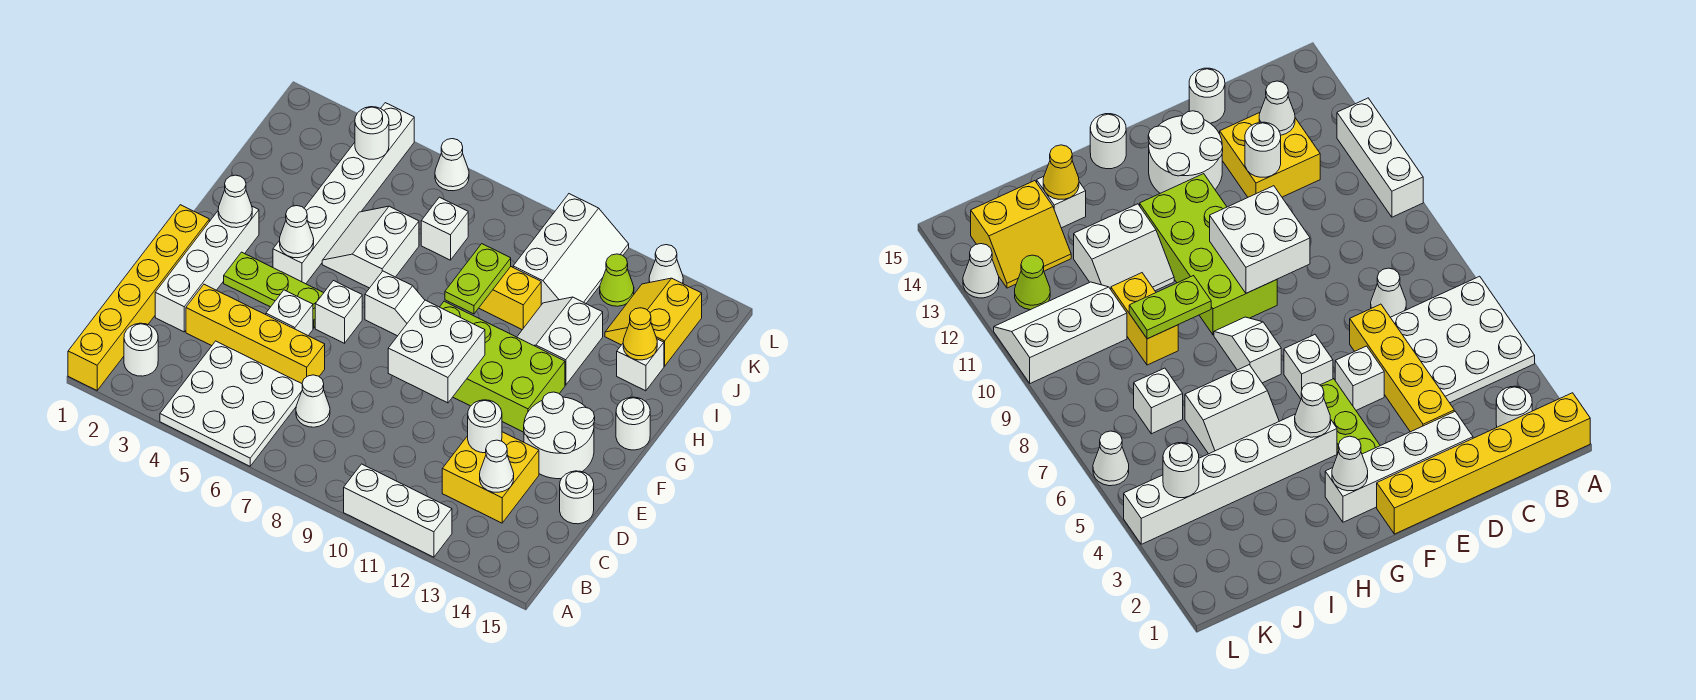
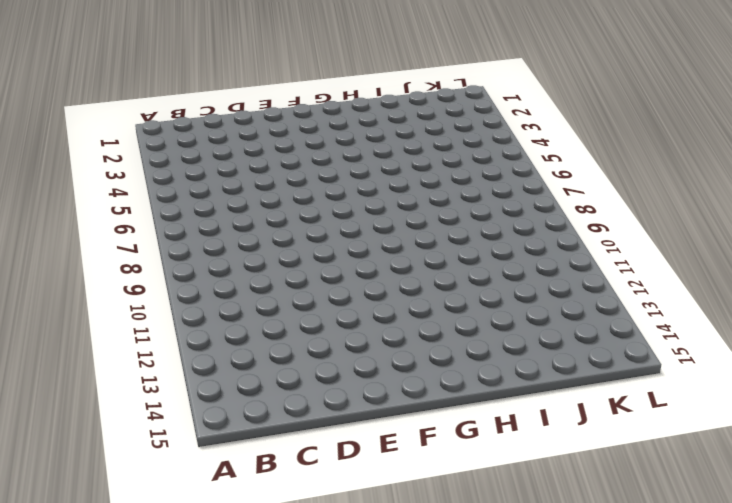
none -> yellow brick A1:F1 level 1
none -> white plate A4:C6 level 1
none -> white brick A10:A12 level 1
none -> white round brick B2 level 1

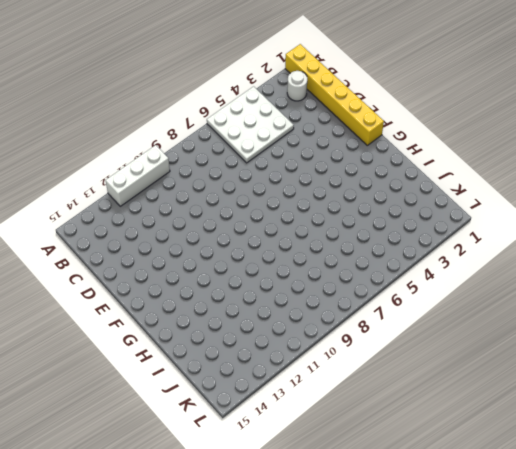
none -> white cone C7 level 1
none -> yellow brick C12:D13 level 1
none -> white brick D2:G2 level 1
none -> yellow brick D3:D6 level 1

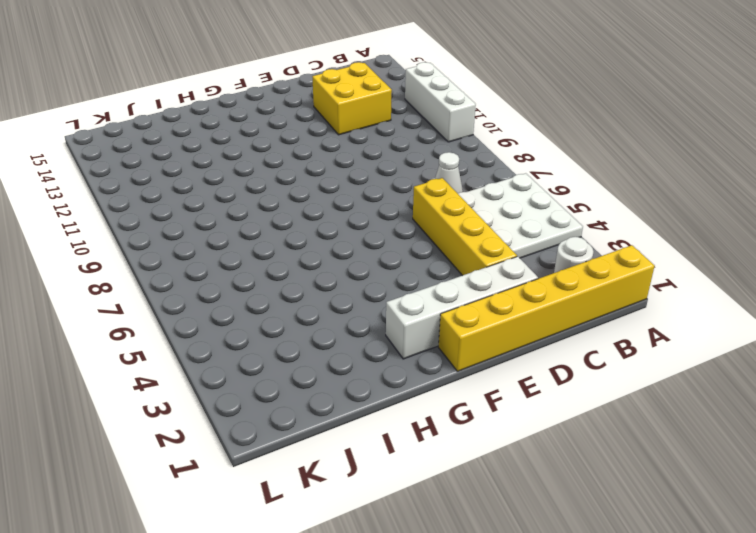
none -> white round brick D15 level 1
none -> white brick E5 level 1
none -> white round brick E13:F14 level 1
none -> lime plate F3:F5 level 1

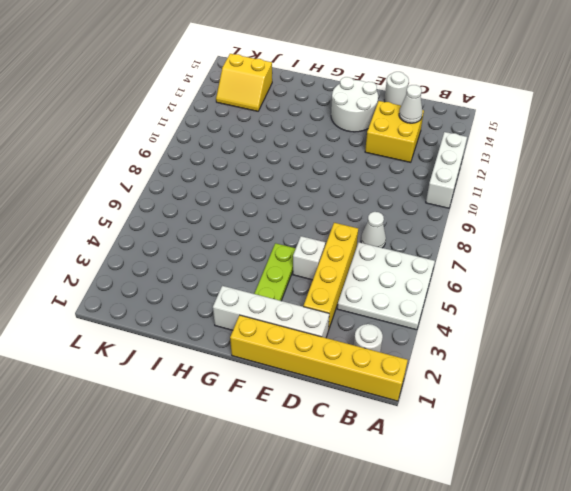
none -> white brick F6 level 1
none -> lime brick F9:G12 level 1
none -> white brick G4:L4 level 1
none -> white slope G7:G8 level 1 top 7

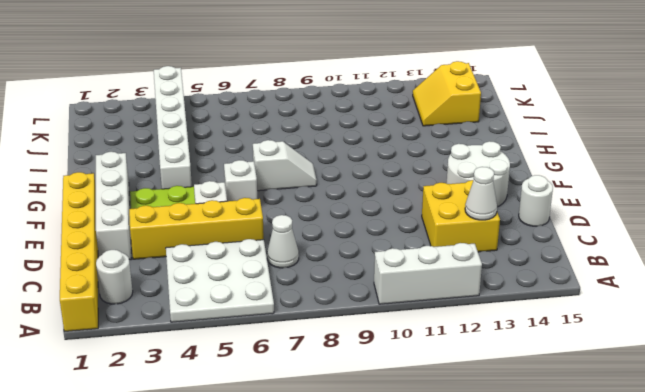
none -> lime brick F9:G12 level 1
none -> white round brick G15 level 1
none -> white slope H5:I6 level 1 top 6
none -> white slope H11:I12 level 1 top 12

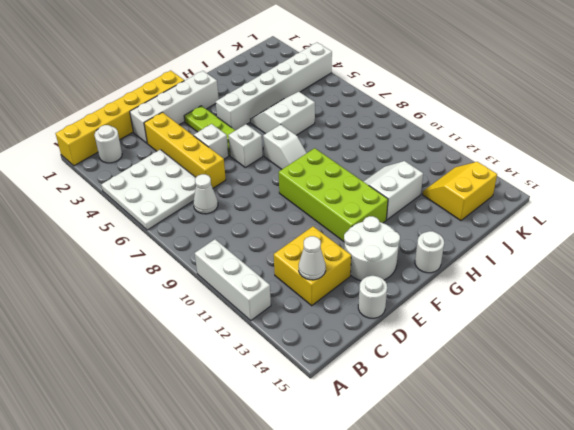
none -> yellow brick I9:I10 level 1
none -> white brick I14 level 1
none -> white brick J7 level 1
none -> white slope J10:L11 level 1 top 10

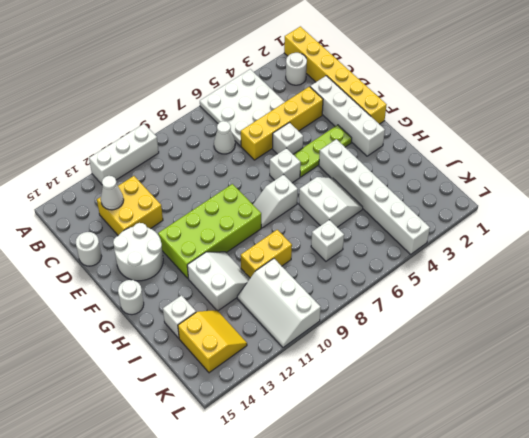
none -> lime cone K12 level 1
none -> white cone L6 level 1
none -> white cone L13 level 1
none -> white round brick D12 level 2

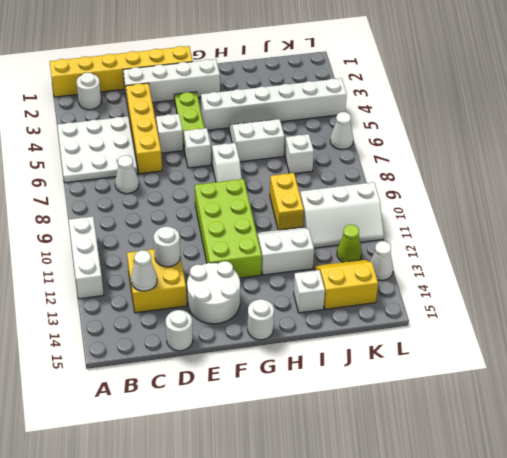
none -> white brick E9:F10 level 2
none -> white cone G2 level 2
none -> white cone G4 level 2
none -> lime plate H9:I9 level 2

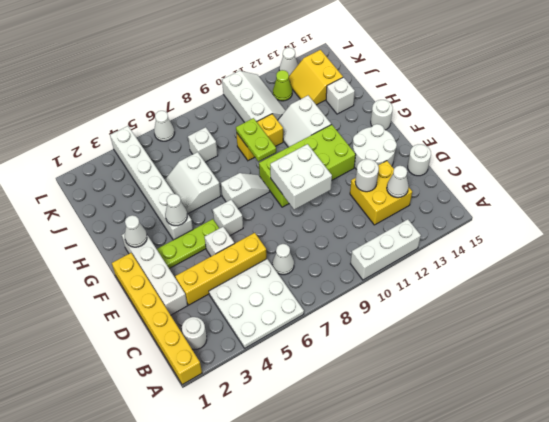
none -> yellow cone I14 level 2
none -> white round brick K4 level 2

